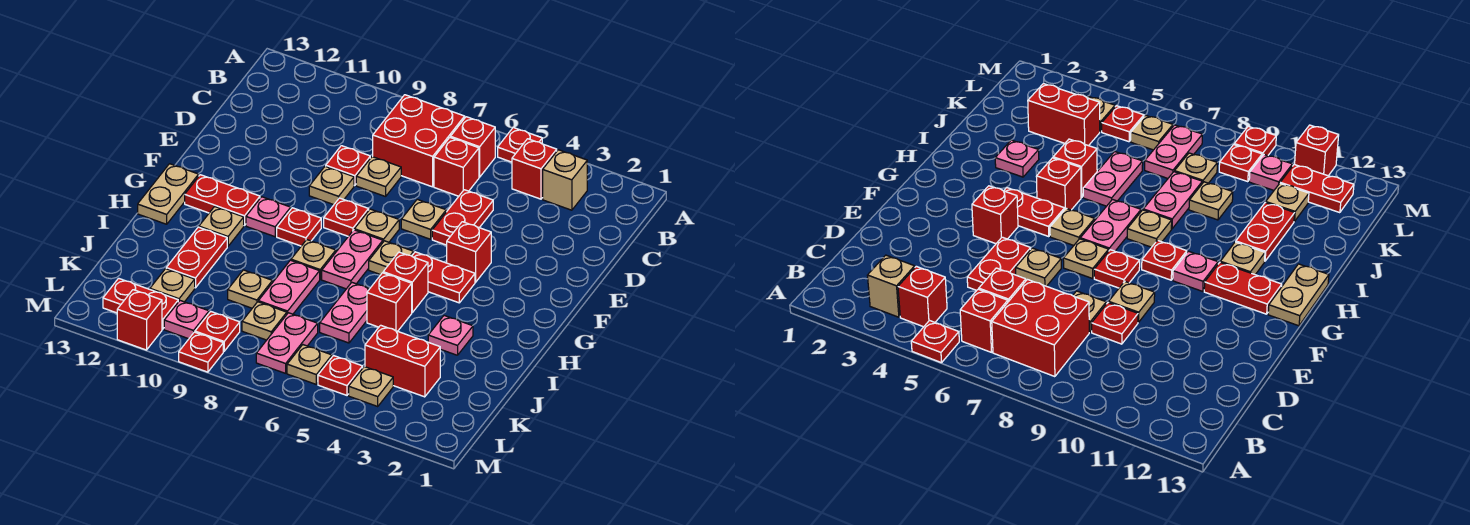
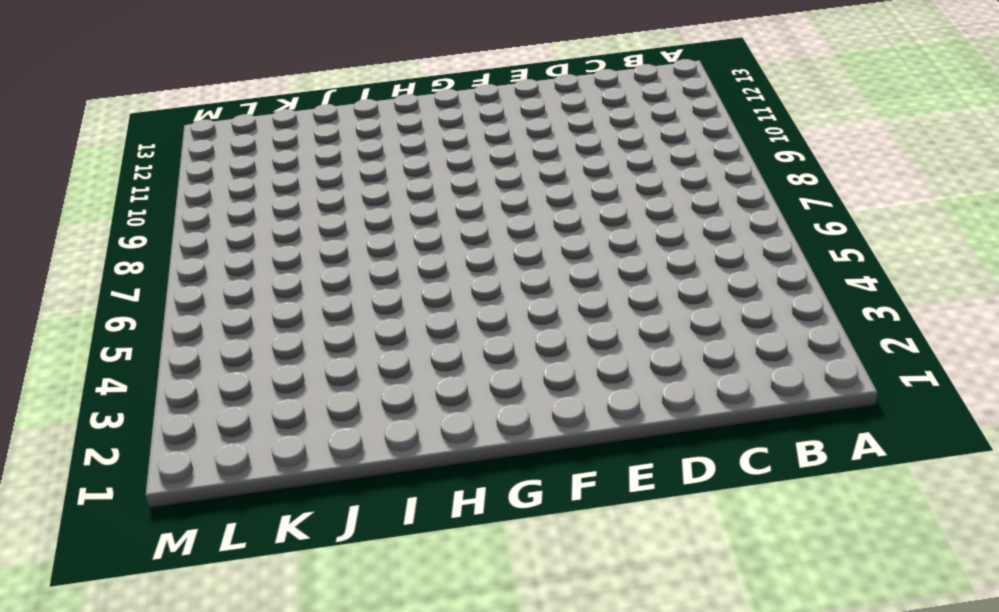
none -> red plate A5 level 1
none -> tan brick B3 level 1
none -> red brick B4 level 1
none -> red brick B6 level 1

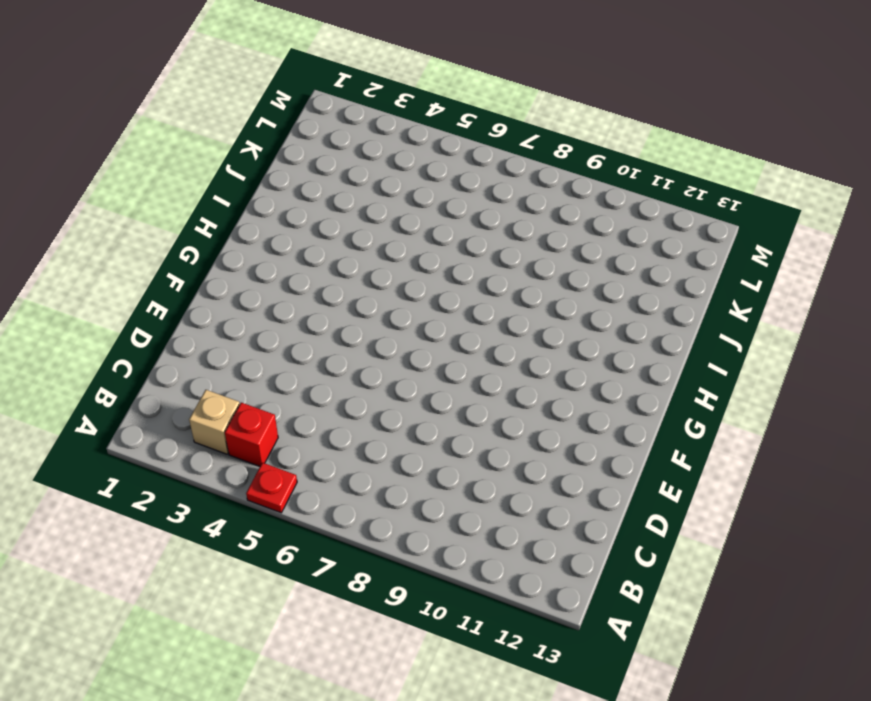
none -> red brick B6 level 1
none -> red brick B7:C8 level 1
none -> red brick C6 level 1
none -> red plate D5:E5 level 1

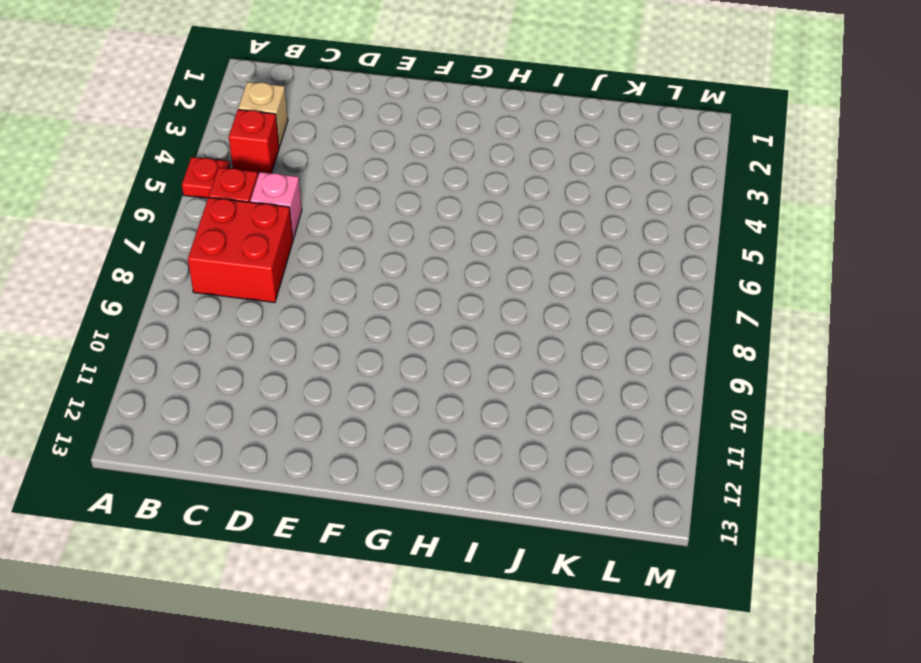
pink brick C6 level 1 -> red brick C6 level 1
none -> red plate D5:E5 level 1
none -> tan plate D8 level 1
none -> red plate D9 level 1
none -> tan plate E6 level 1

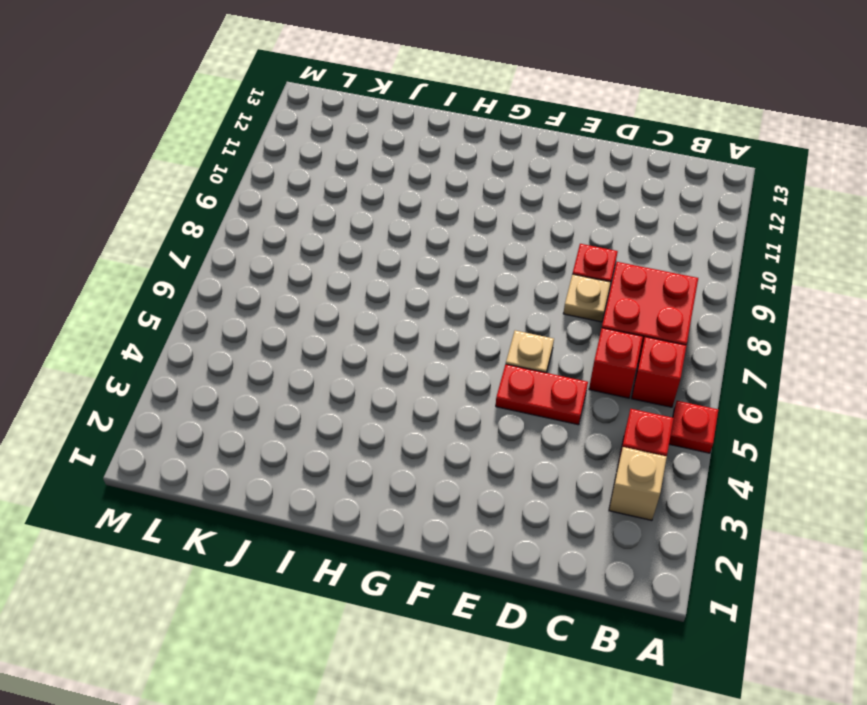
none -> tan plate E9 level 1
none -> red brick F4 level 1
none -> tan plate F7 level 1
none -> red plate F8 level 1

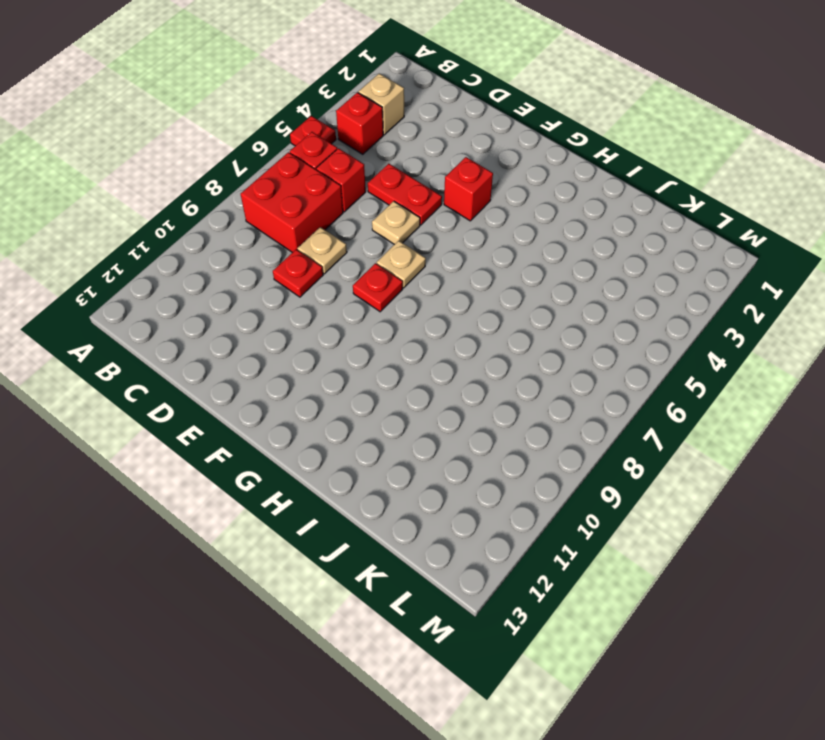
none -> tan plate E9 level 1
none -> red plate G4:G5 level 1
none -> tan plate G6 level 1
none -> pink plate G7:H7 level 1

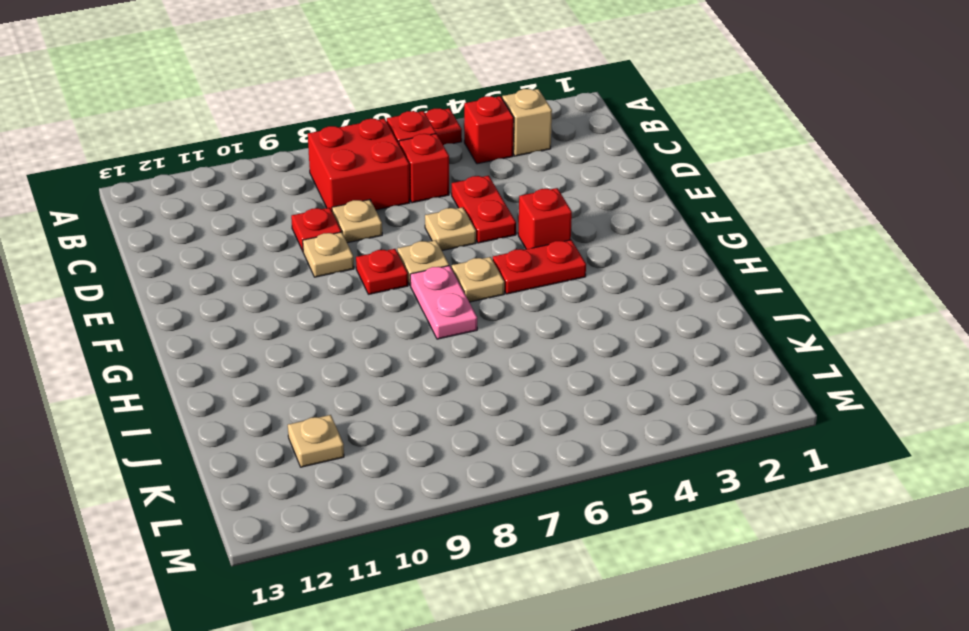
none -> red plate G9 level 1
none -> pink plate G10 level 1
none -> red plate G11:G12 level 1
none -> tan plate G13:H13 level 1

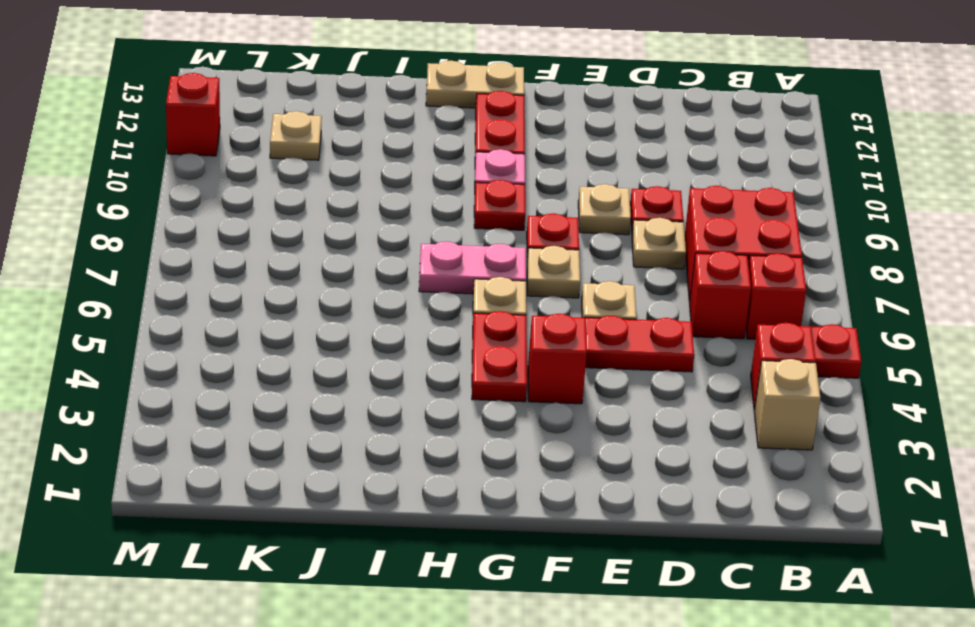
none -> red brick H5 level 1
none -> tan plate H8 level 1
none -> tan plate H11 level 1
none -> pink plate I3 level 1

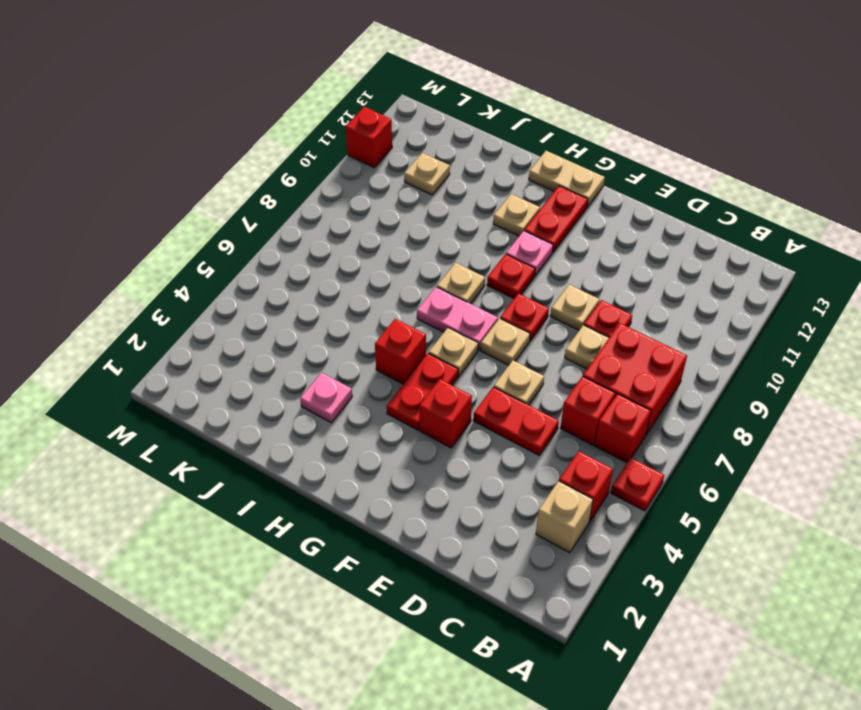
none -> red brick I5 level 1
none -> pink plate I6:J6 level 1
none -> pink plate I8:J8 level 1
none -> red plate I11:J11 level 1

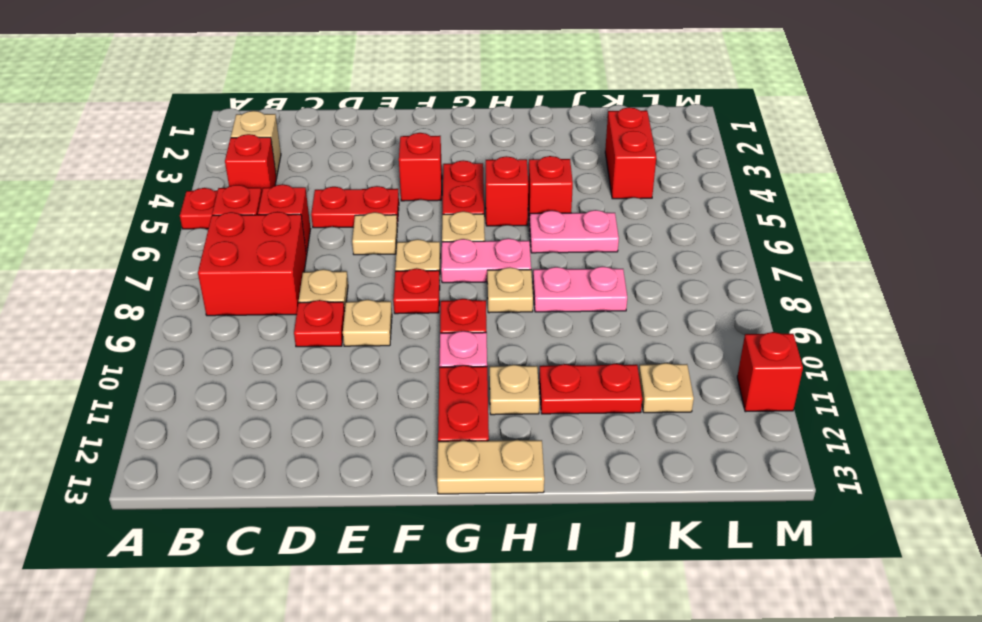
none -> pink plate I3 level 1
none -> tan plate J9 level 1
none -> pink plate K7:L7 level 1
none -> tan plate K8 level 1

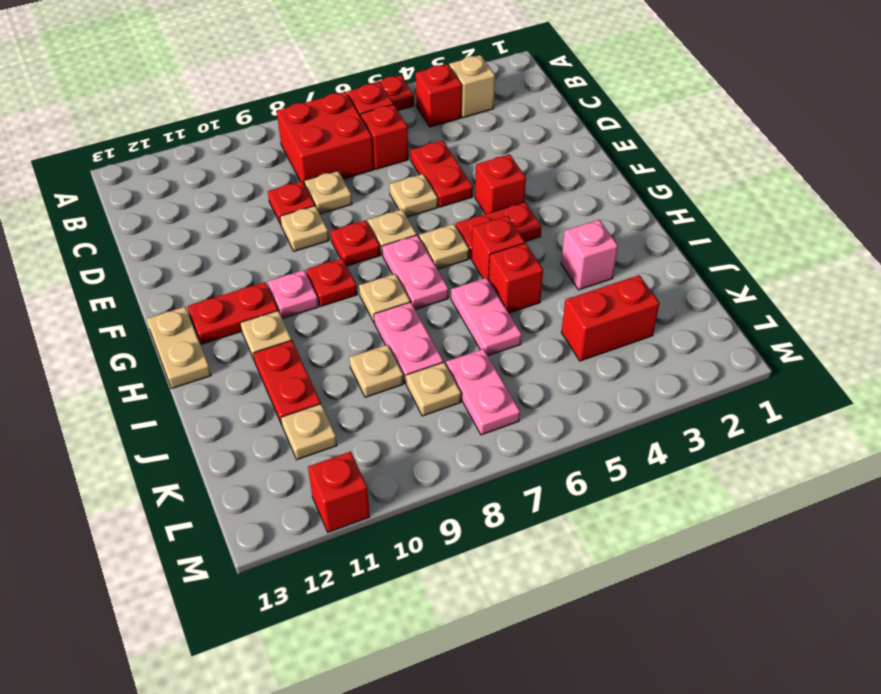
pink brick I3 level 1 -> pink plate I3 level 1
none -> tan plate L4 level 1
none -> red plate L5 level 1
none -> tan plate L6 level 1
none -> red plate L9 level 1

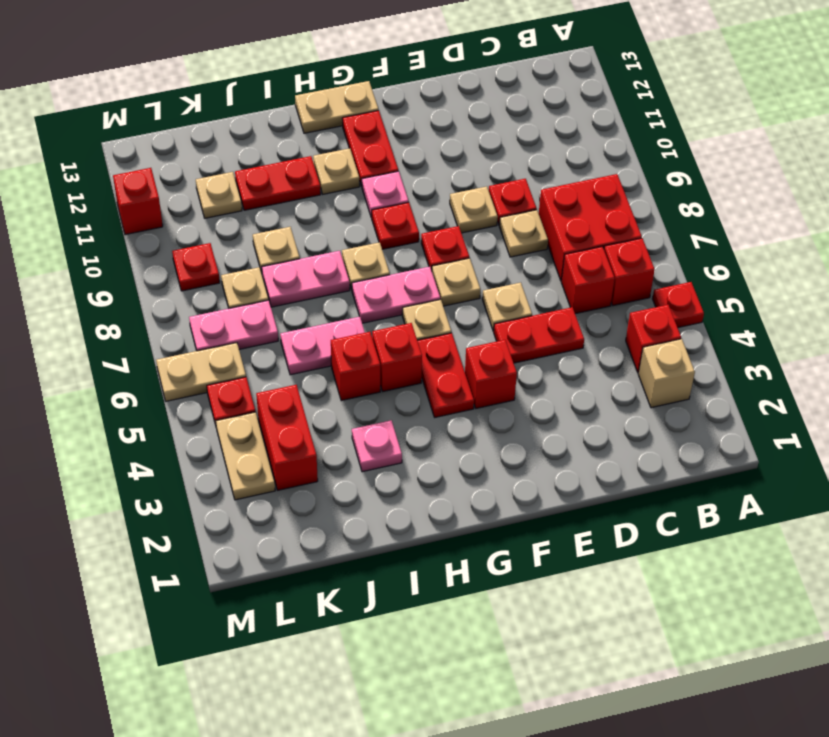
tan plate L3:L4 level 1 -> tan plate L4 level 1
tan plate L6:M6 level 1 -> tan plate L6 level 1
none -> pink plate L10 level 1
none -> red plate L11:L12 level 1
none -> red plate M9 level 1

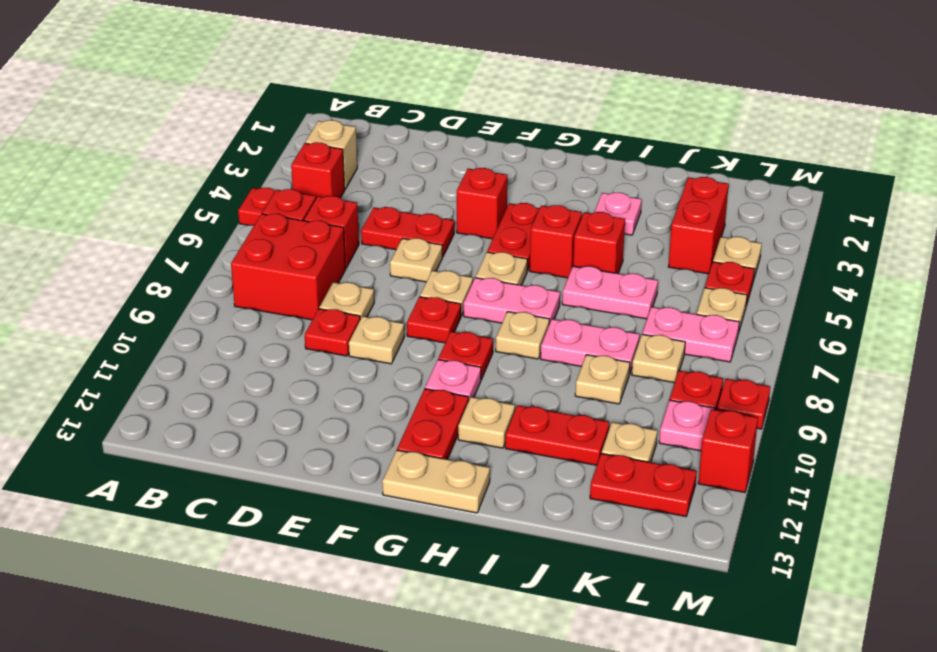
red plate K12:L12 level 1 -> red plate L11:L12 level 1

